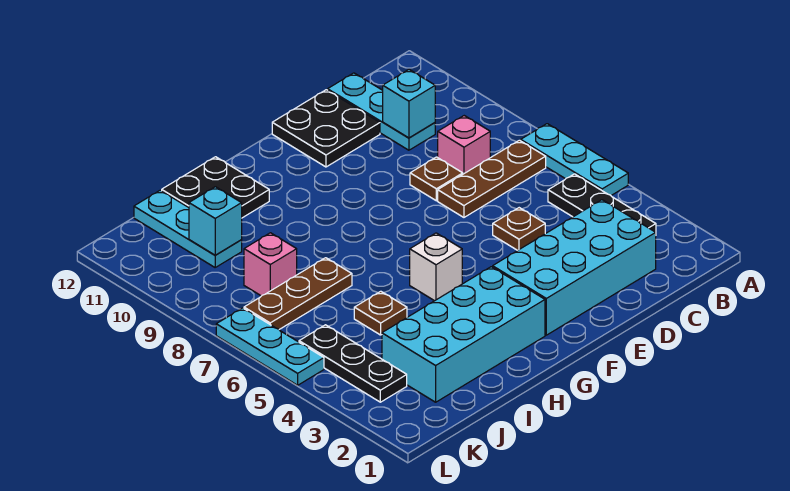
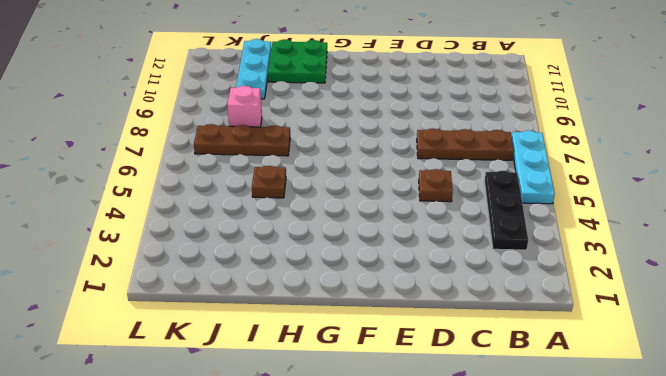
green plate H11:I12 level 1 -> black plate H11:I12 level 1
none -> cyan brick C2:F3 level 1
none -> pink brick C8 level 1
none -> cyan plate C10:C12 level 1

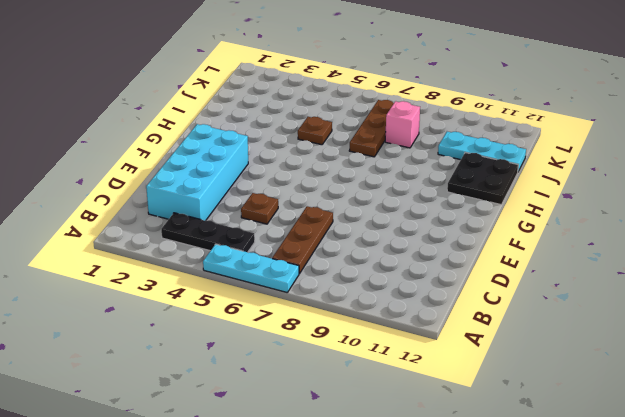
none -> pink brick C8 level 1
none -> cyan plate C10:C12 level 1
none -> brown plate D8 level 1

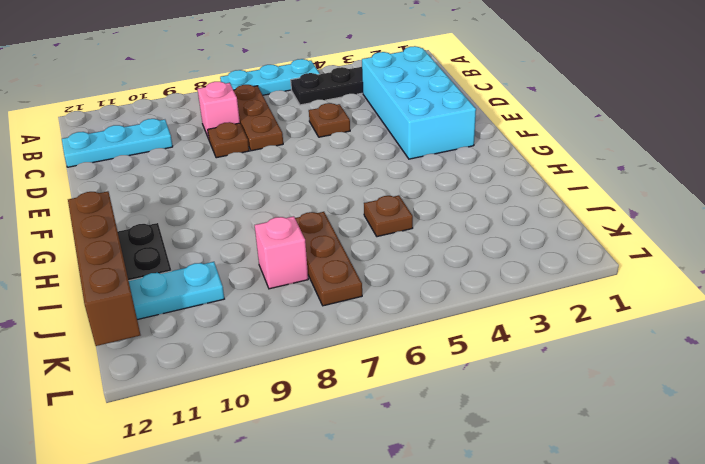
brown brick H12:K12 level 2 -> none
none -> black plate D11:E12 level 1
none -> cyan brick G2:J3 level 1
none -> white brick G5 level 1

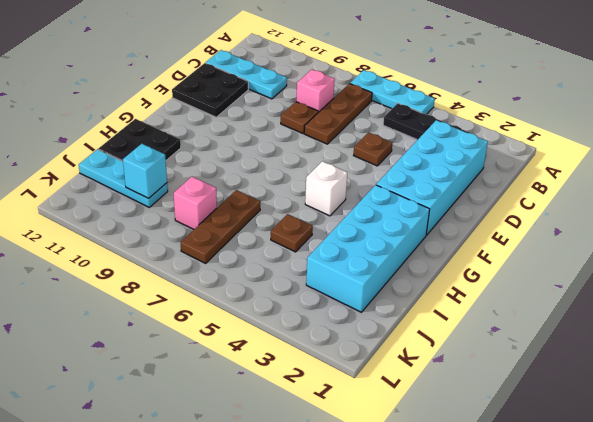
none -> black plate K3:K5 level 1
none -> cyan plate L5:L7 level 1
none -> cyan brick C10 level 2

